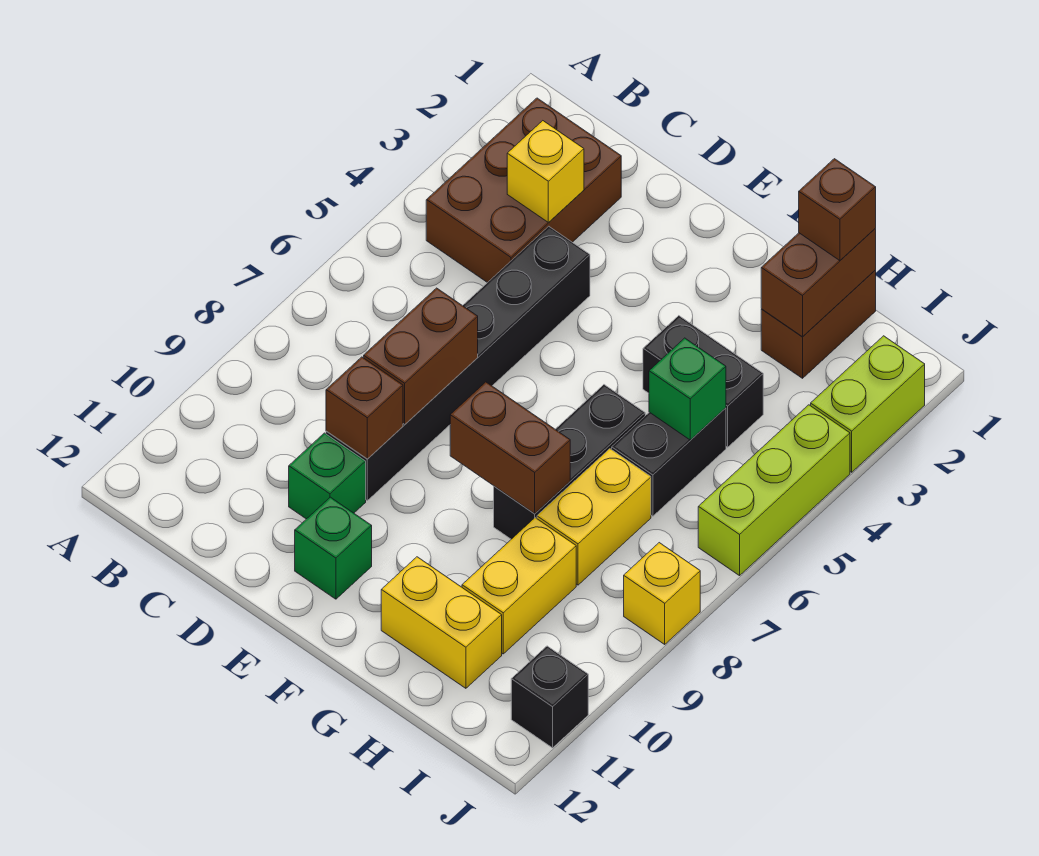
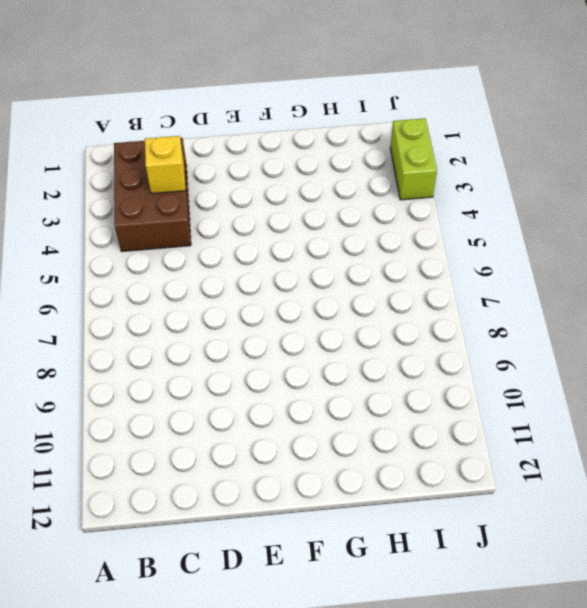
none -> black brick D4:D9 level 1
none -> green brick D10 level 1
none -> green brick E11 level 1

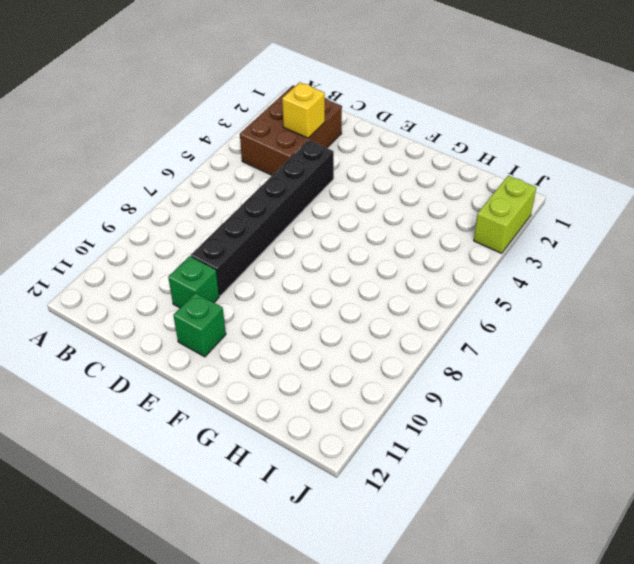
none -> black brick G4:H4 level 1
none -> black brick G6:G8 level 1
none -> yellow brick G11:H11 level 1

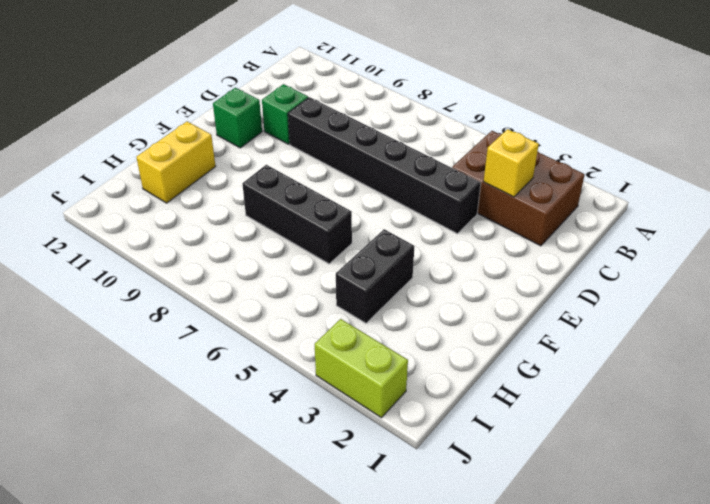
none -> brown brick H1:H2 level 1
none -> black brick H5:H6 level 1
none -> yellow brick H7:H8 level 1

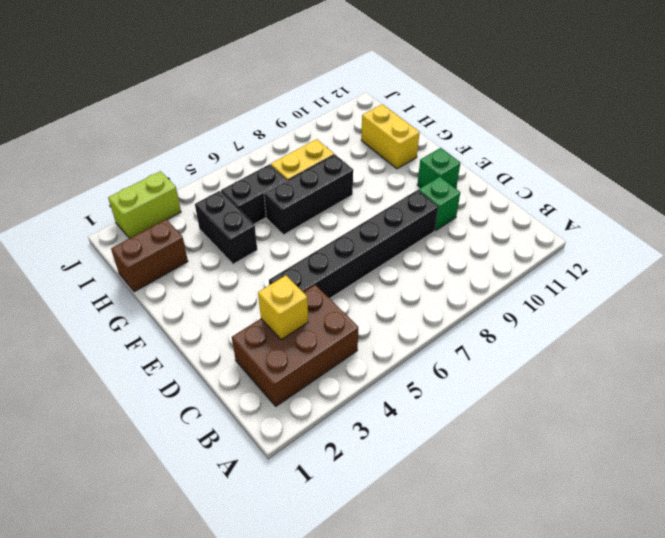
none -> yellow brick H9:H10 level 1
none -> lime brick J4:J6 level 1
none -> yellow brick J8 level 1

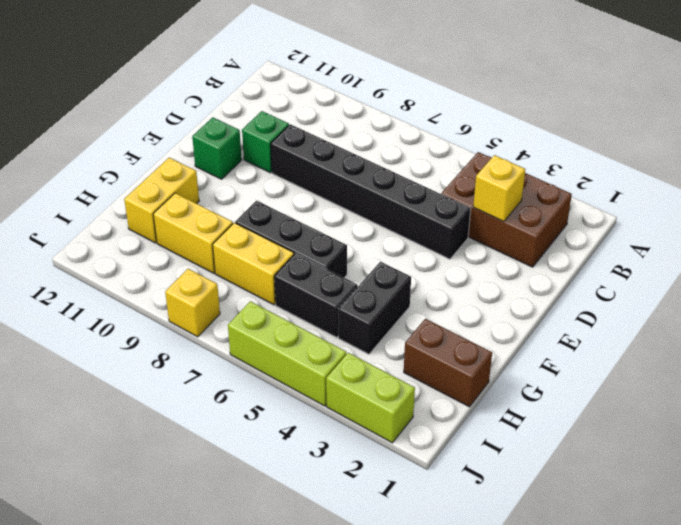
none -> black brick J11 level 1
none -> brown brick D7:D8 level 2
none -> brown brick D9 level 2

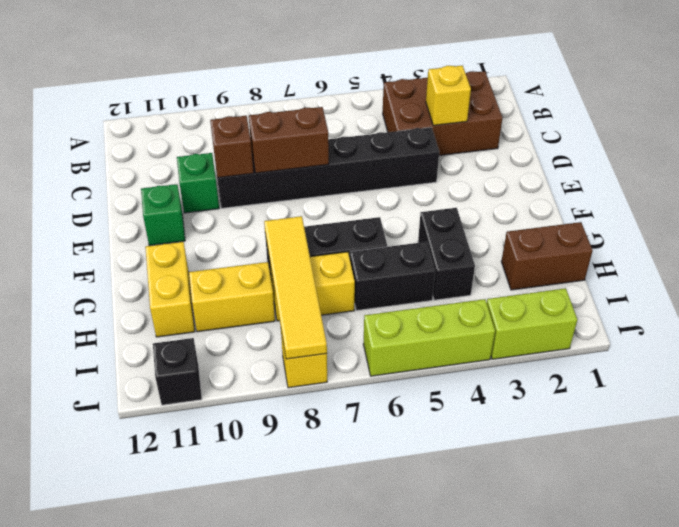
yellow tile G8:J8 level 2 -> brown brick F8:G8 level 2
none -> brown brick H1:H2 level 2
none -> green brick H5 level 2
none -> brown brick H1 level 3

